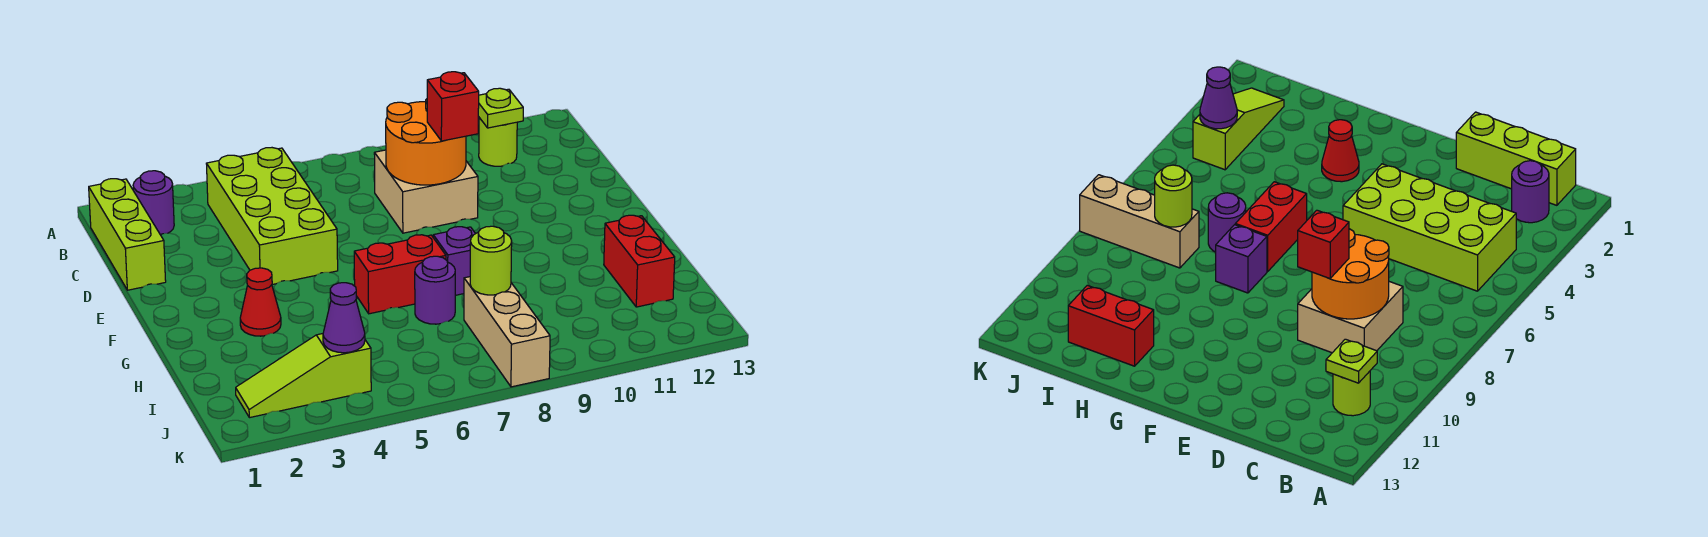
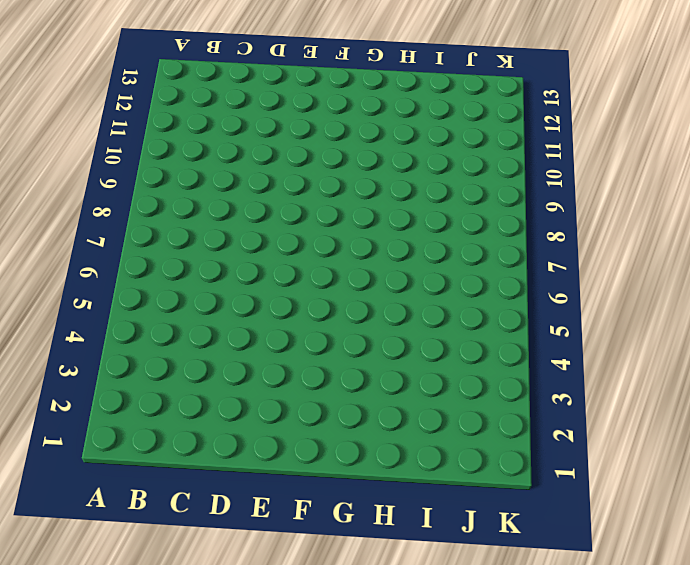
none -> lime brick B1:D1 level 1
none -> purple round brick B2 level 1
none -> lime brick B4:E5 level 1

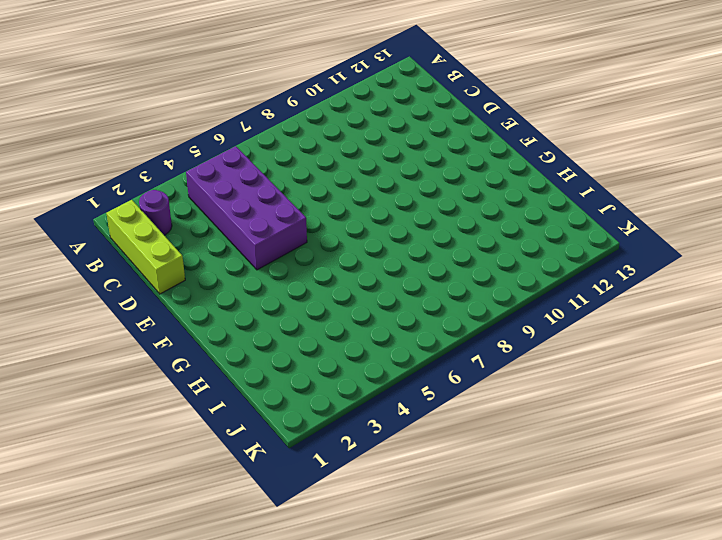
purple brick B4:E5 level 1 -> lime brick B4:E5 level 1
none -> lime round brick B11 level 1
none -> tan brick C8:D9 level 1
none -> red cone G3 level 1

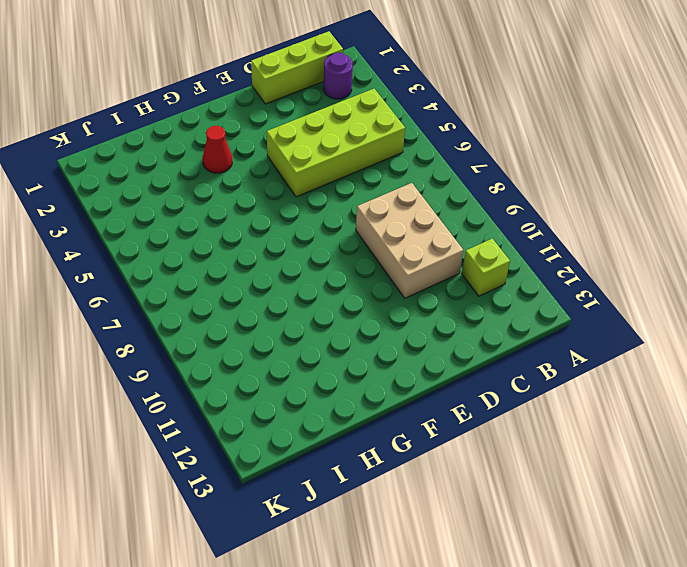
lime brick B11 level 1 -> lime round brick B11 level 1
tan brick C8:D10 level 1 -> tan brick C8:D9 level 1
none -> red brick G6:G7 level 1
none -> purple brick G8 level 1
none -> purple round brick H7 level 1

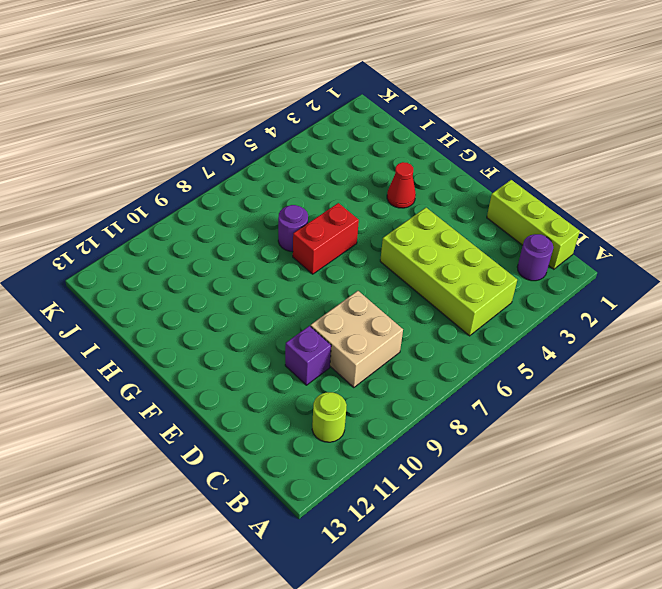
purple brick D10 level 1 -> purple brick G8 level 1
none -> red brick H12:I12 level 1
none -> tan brick I8:K8 level 1
none -> lime slope J2:J4 level 1 top 4

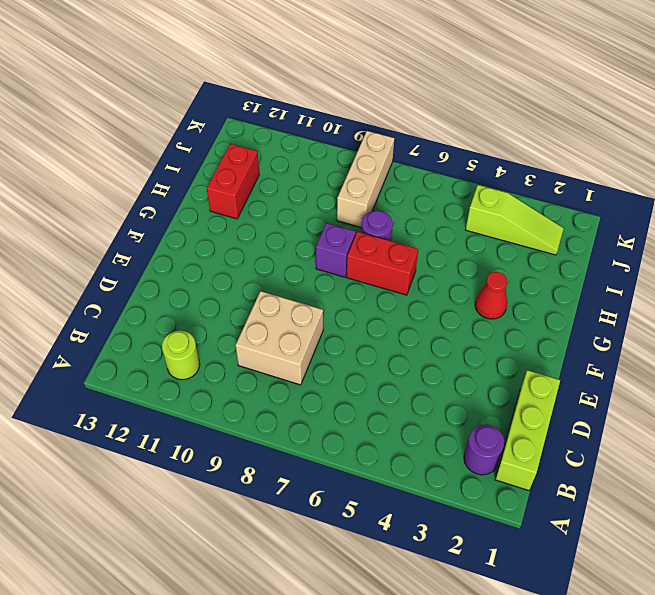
none -> lime brick B4:E5 level 1
none -> lime plate B11 level 2
none -> orange round brick C8:D9 level 2

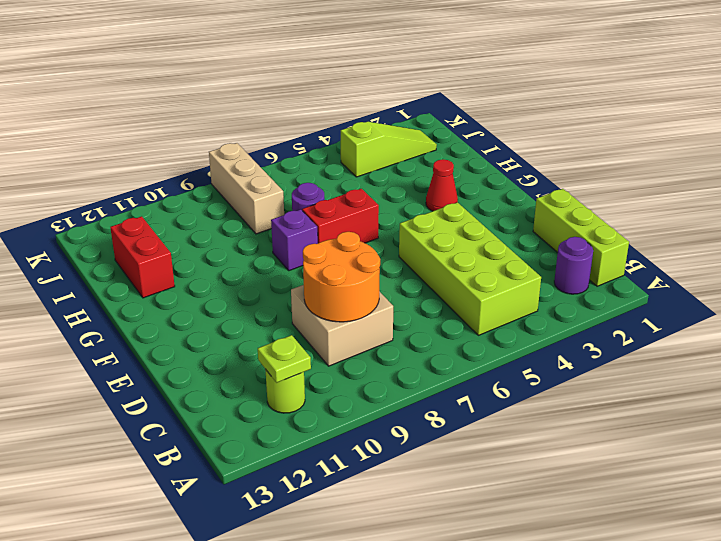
none -> lime round brick I8 level 2
none -> purple cone J4 level 2
none -> red brick D9 level 3

